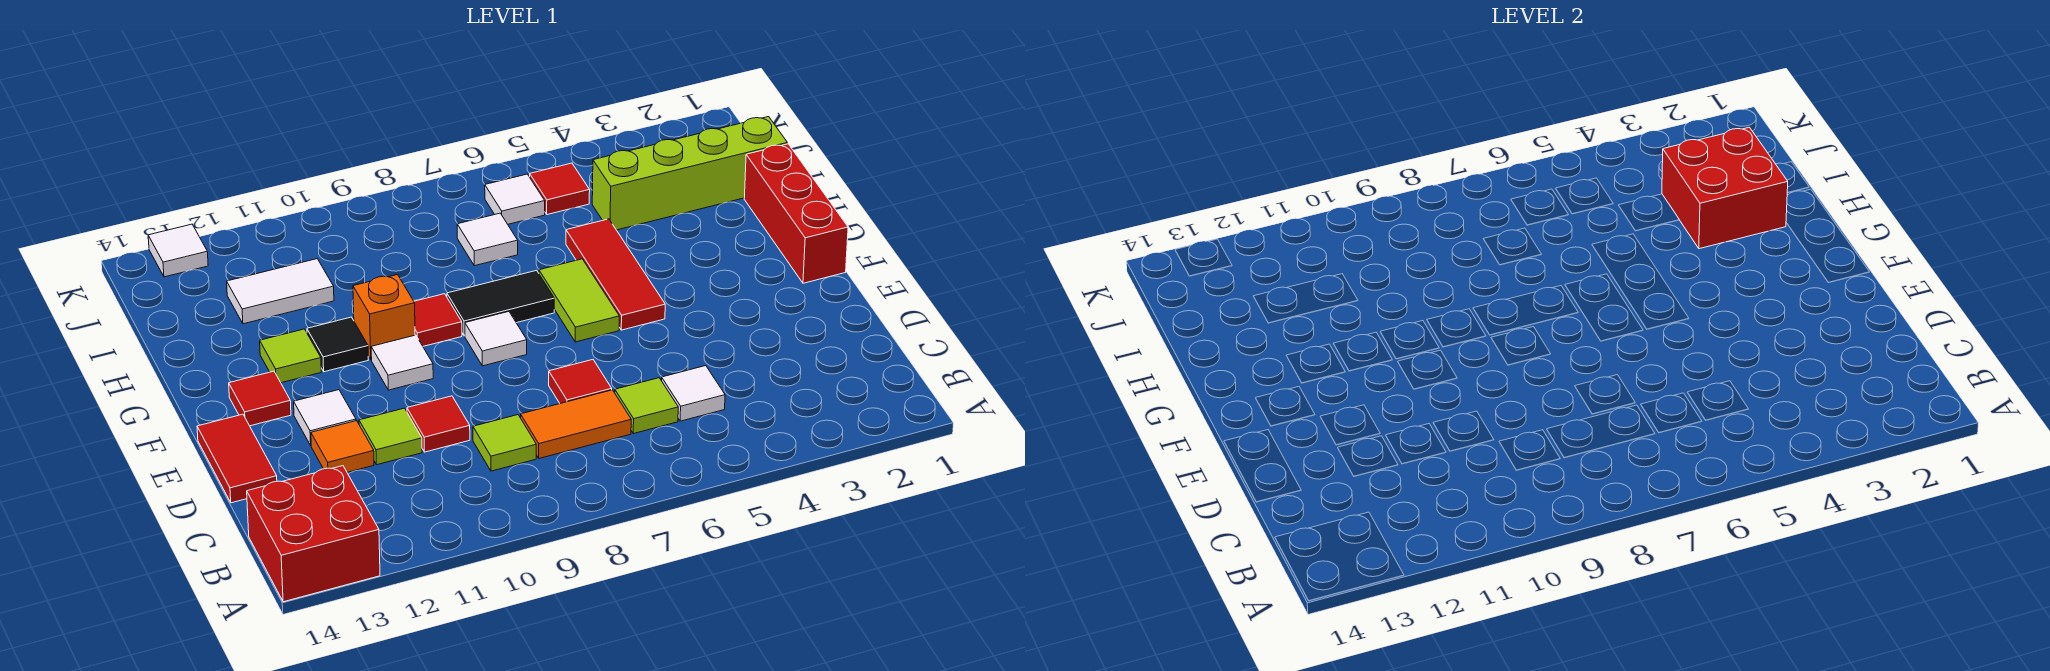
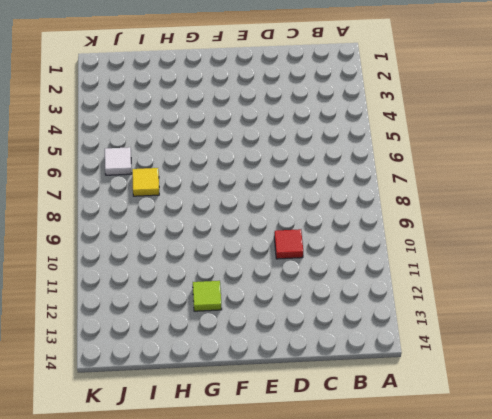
yellow tile I7 level 1 -> white tile I7 level 1
none -> red brick A13:B14 level 1
none -> white tile C5 level 1
none -> lime tile C6 level 1

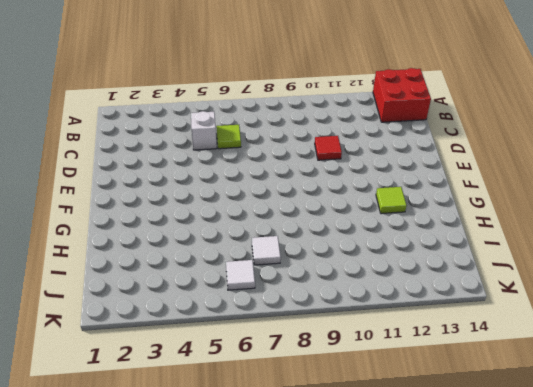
white brick C5 level 1 -> white tile C5 level 1
none -> orange tile C7:C8 level 1
none -> lime tile C9 level 1
none -> red tile D7 level 1

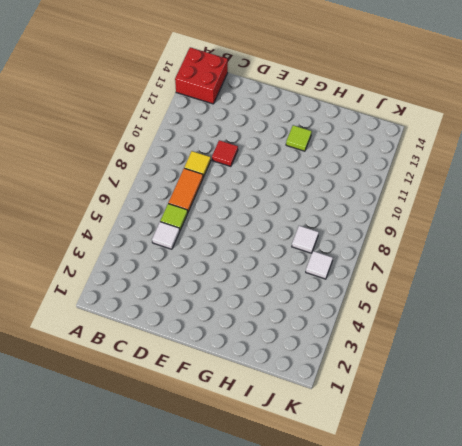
yellow tile C9 level 1 -> lime tile C9 level 1
none -> red tile D7 level 1
none -> lime tile D11 level 1
none -> orange tile D12 level 1

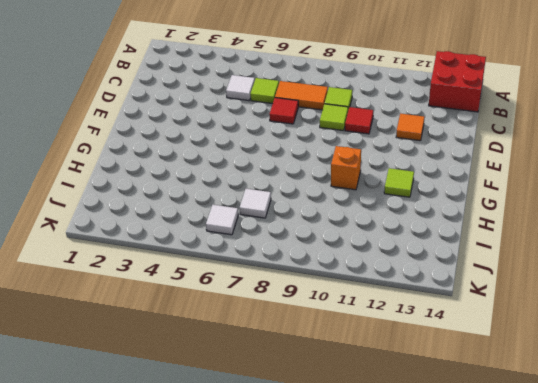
lime tile D9 level 1 -> lime tile D11 level 1
none -> red tile D14:E14 level 1
none -> white tile E12 level 1
none -> red brick F1:H1 level 1

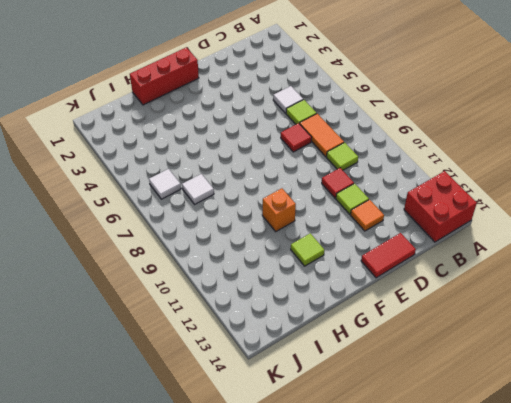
none -> white tile E12 level 1
none -> red tile F5:H5 level 1
none -> lime tile F6:G6 level 1

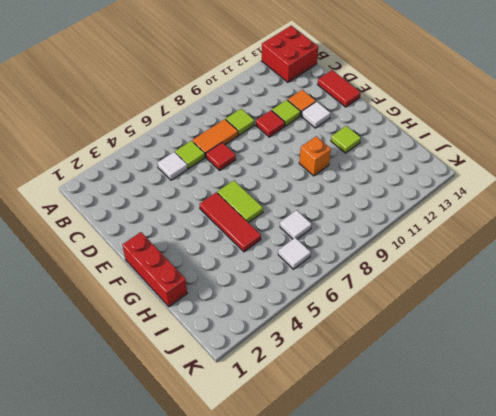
none -> white tile F8 level 1
none -> white tile F10 level 1
none -> red tile F13 level 1

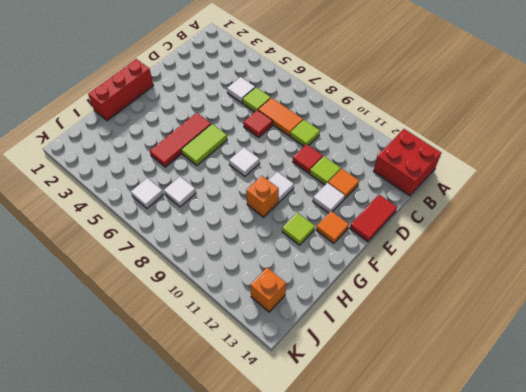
orange tile F13 level 1 -> red tile F13 level 1
orange brick J13 level 1 -> none
none -> black tile G7:G8 level 1
none -> red tile G9 level 1
none -> black tile G11 level 1

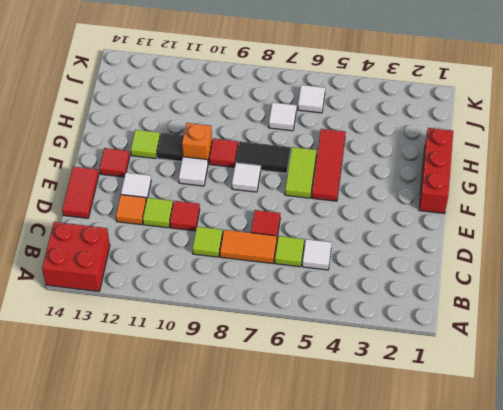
none -> lime brick I1:I4 level 1
none -> white tile I11:I12 level 1
none -> red tile J5 level 1

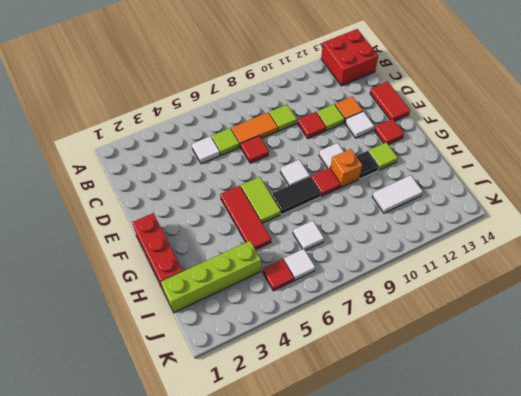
none -> white tile K13 level 1
none -> red brick H2:I3 level 2

